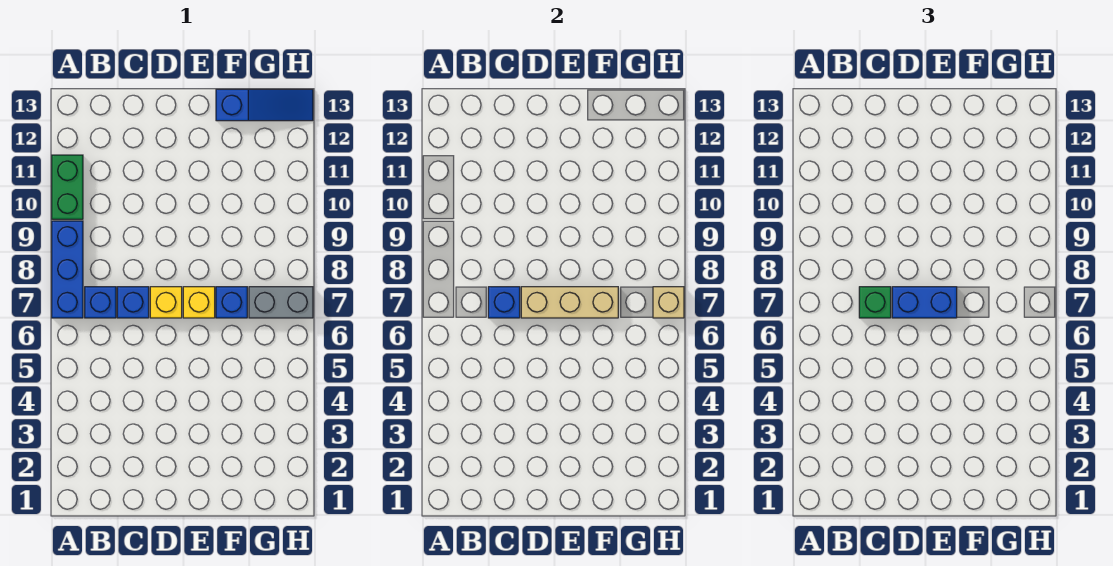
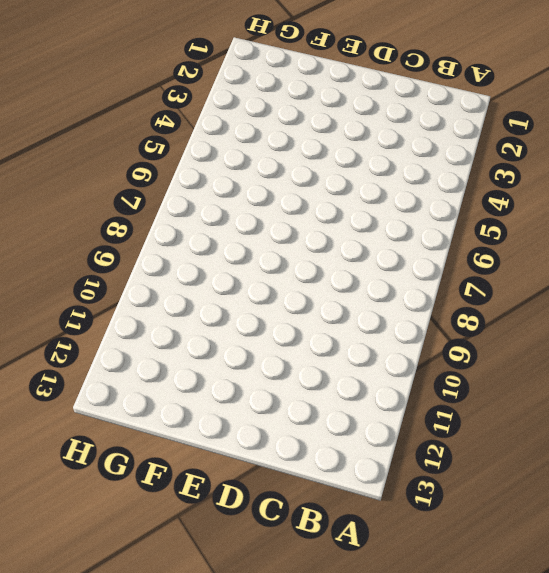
none -> blue brick A7:A9 level 1
none -> green brick A10:A11 level 1
none -> blue brick B7 level 1

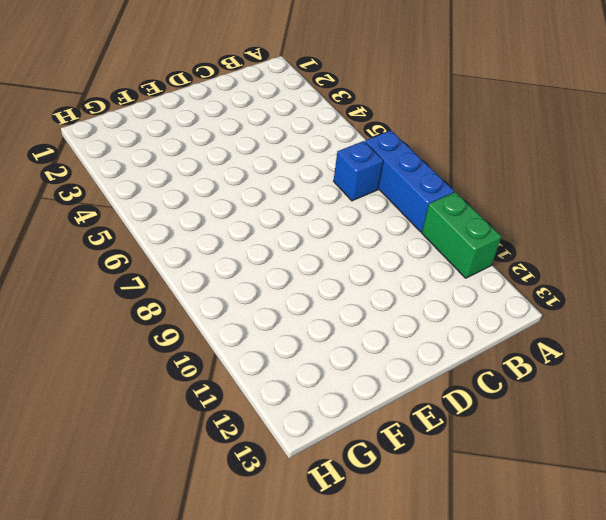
none -> blue brick C7 level 1
none -> yellow brick D7 level 1
none -> yellow brick E7 level 1

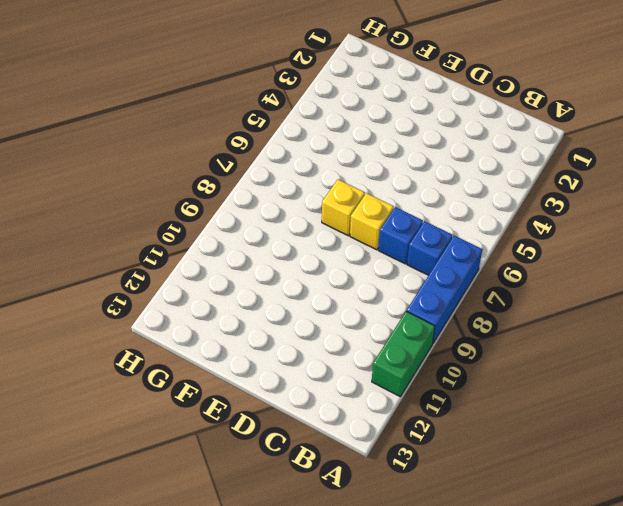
none -> blue brick F7 level 1
none -> blue slope F13:H13 level 1 top F
none -> grey brick G7:H7 level 1

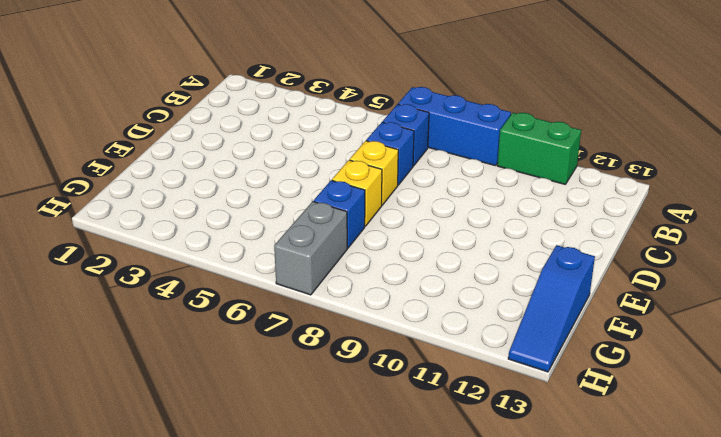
none -> blue brick C7 level 2
none -> tan brick D7:F7 level 2
none -> tan brick H7 level 2

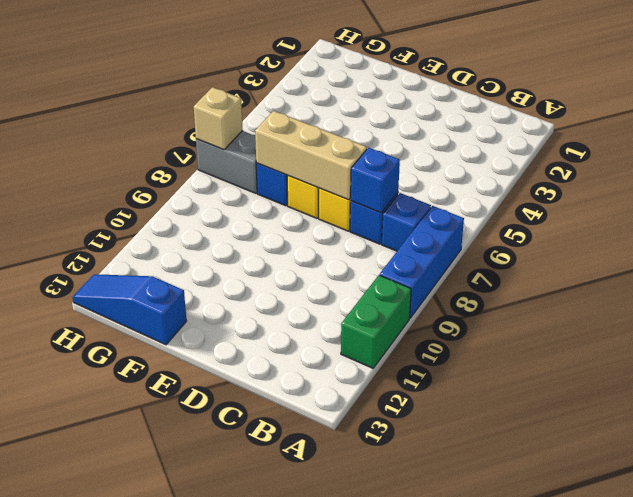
none -> green brick C7 level 3
none -> blue brick D7:E7 level 3

